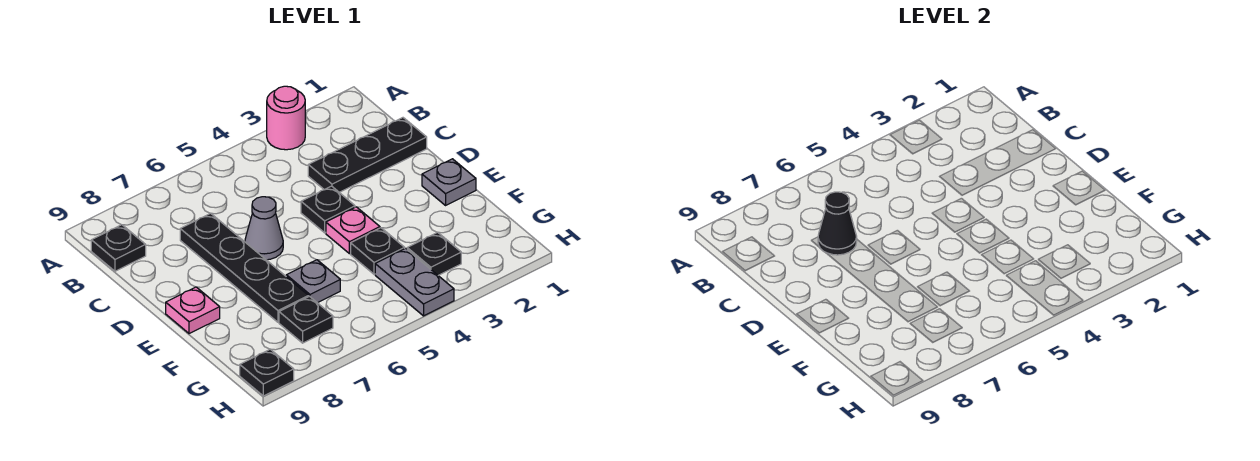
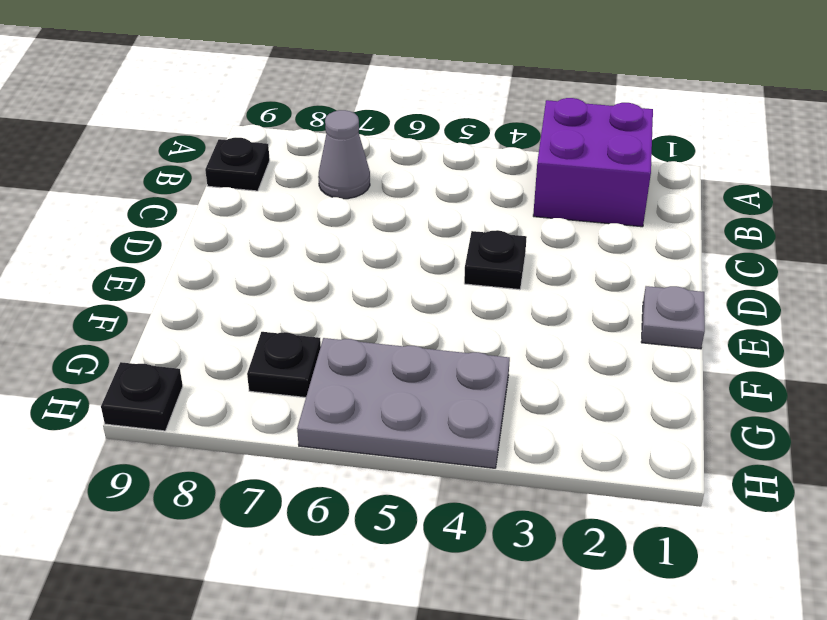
purple brick A2:B3 level 1 -> pink round brick A3 level 1
grey cone B7 level 1 -> grey cone D6 level 1
grey plate G4:H6 level 1 -> grey plate G4:H4 level 1
none -> black plate C1:C3 level 1
none -> black plate C7:F7 level 1
none -> pink plate E4 level 1

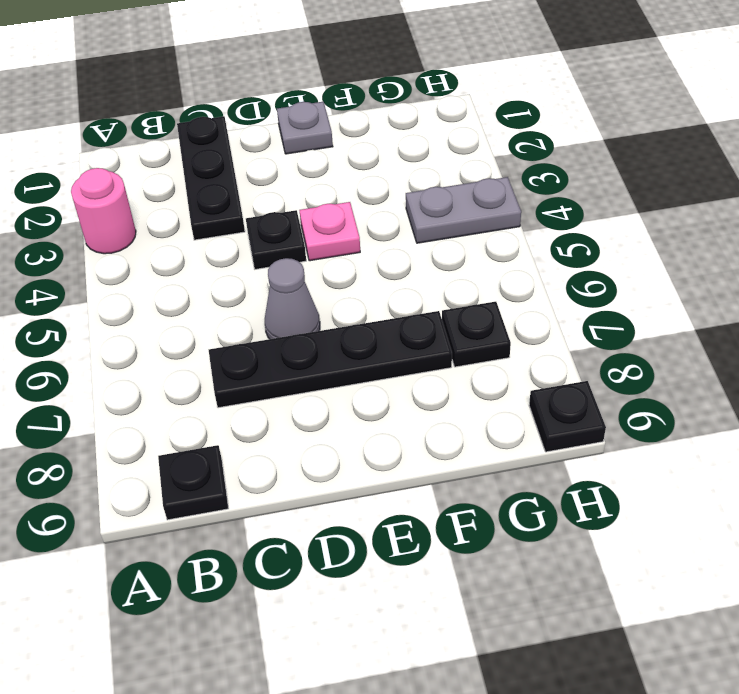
none -> pink plate E9 level 1
none -> black plate F4 level 1
none -> grey plate F6 level 1

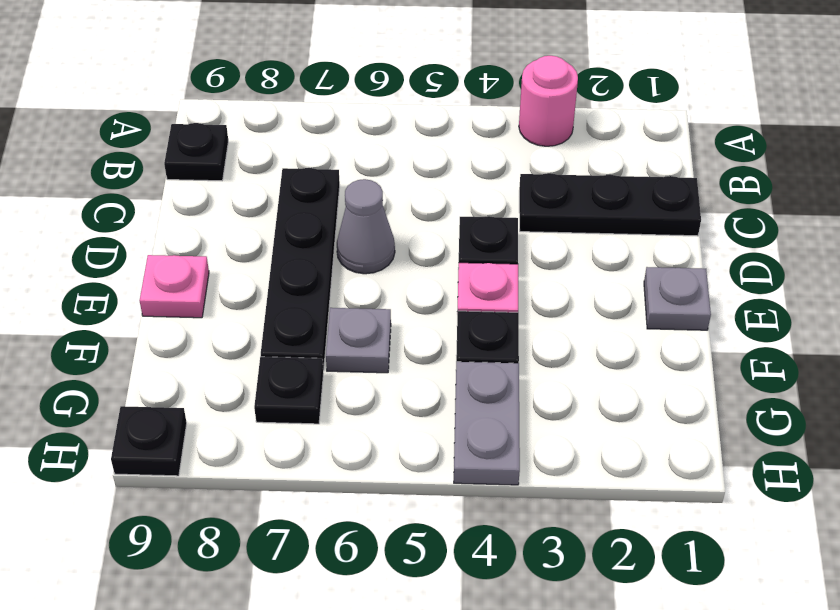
none -> black plate G3 level 1
none -> black cone C7 level 2

